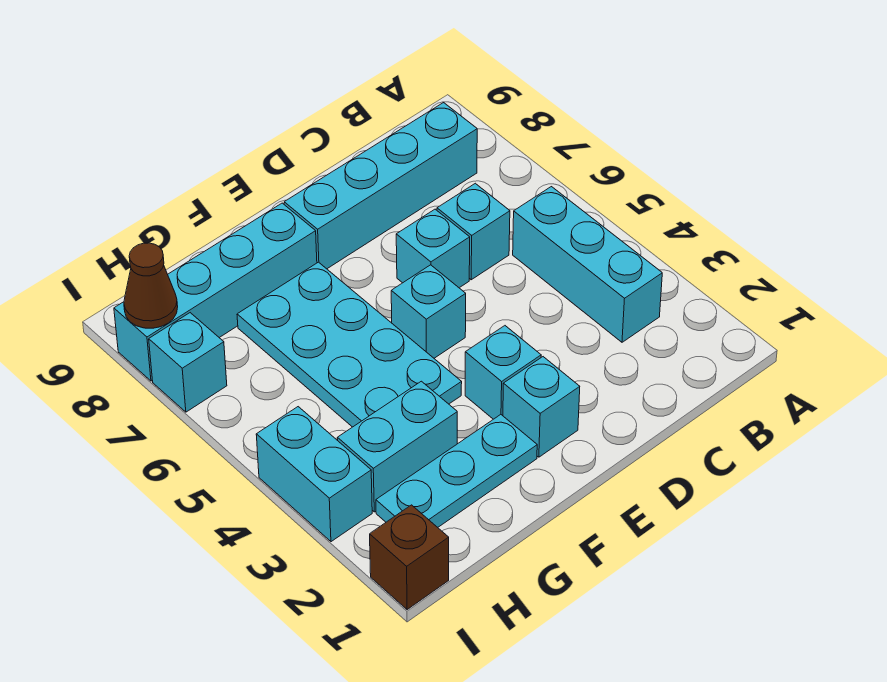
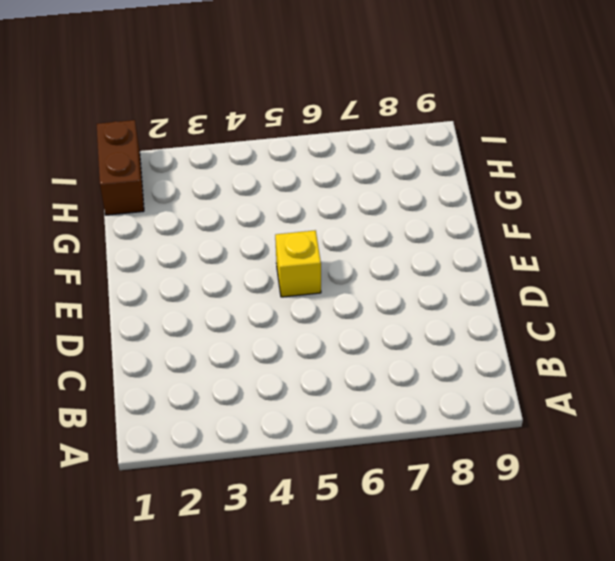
yellow brick E5 level 1 -> cyan brick E5 level 1
brown brick H1:I1 level 1 -> brown brick I1 level 1
none -> cyan brick B3:B5 level 1
none -> cyan brick B8:E8 level 1
none -> cyan brick C6 level 1

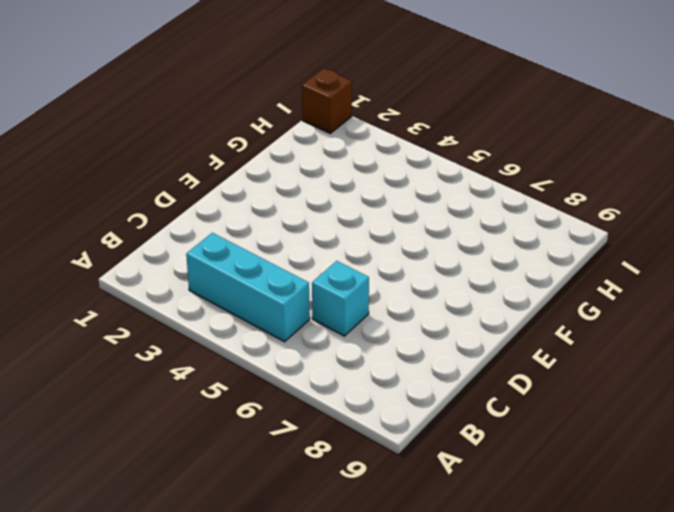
none -> cyan brick B8:E8 level 1
none -> cyan brick D6 level 1
none -> cyan brick E2 level 1

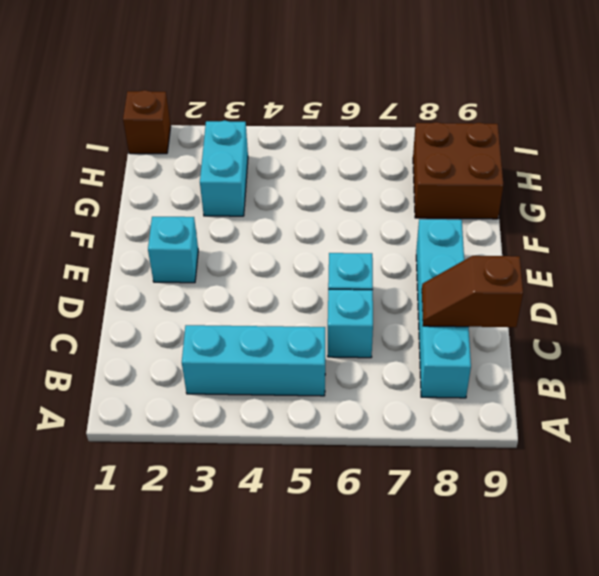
brown slope C8:C9 level 2 top 9 -> none
brown brick G8:H9 level 1 -> cyan brick F8:I8 level 1
none -> cyan brick E3 level 1
none -> cyan brick E5 level 1
none -> cyan plate F2:H2 level 1

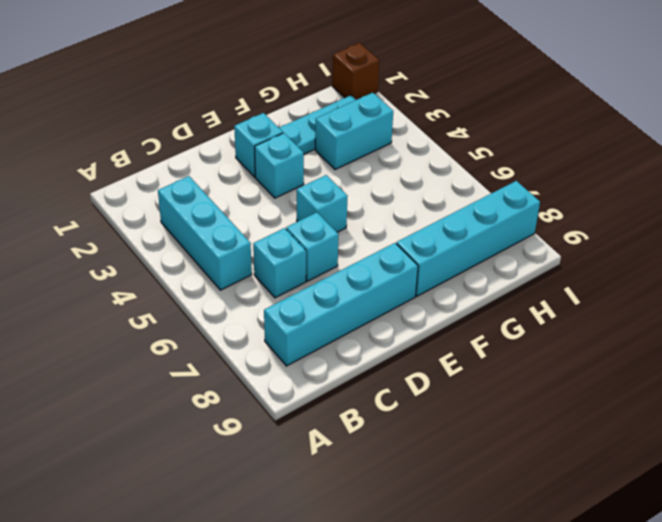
none -> cyan plate F4:G7 level 1
none -> cyan brick I3:I4 level 1
none -> cyan brick I7 level 1

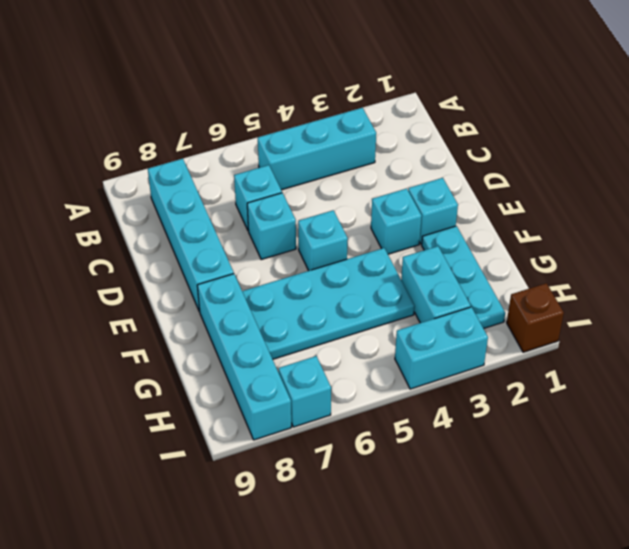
none -> brown cone I8 level 2

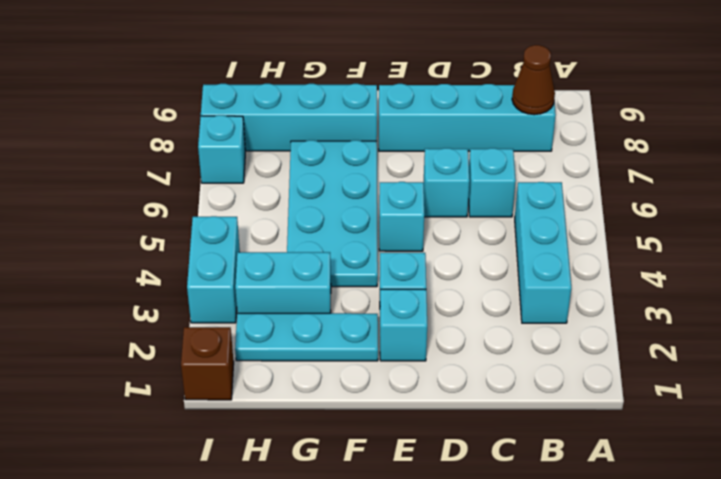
brown cone B8 level 2 -> brown cone I8 level 2

